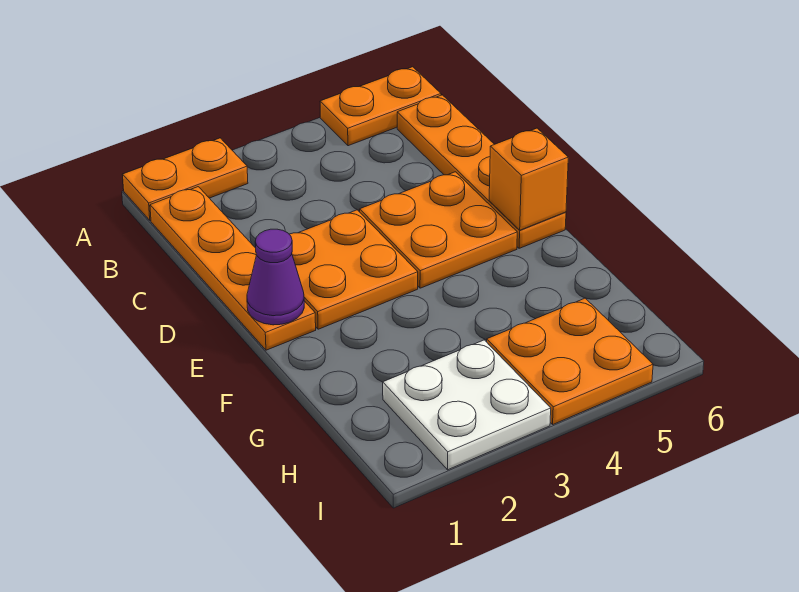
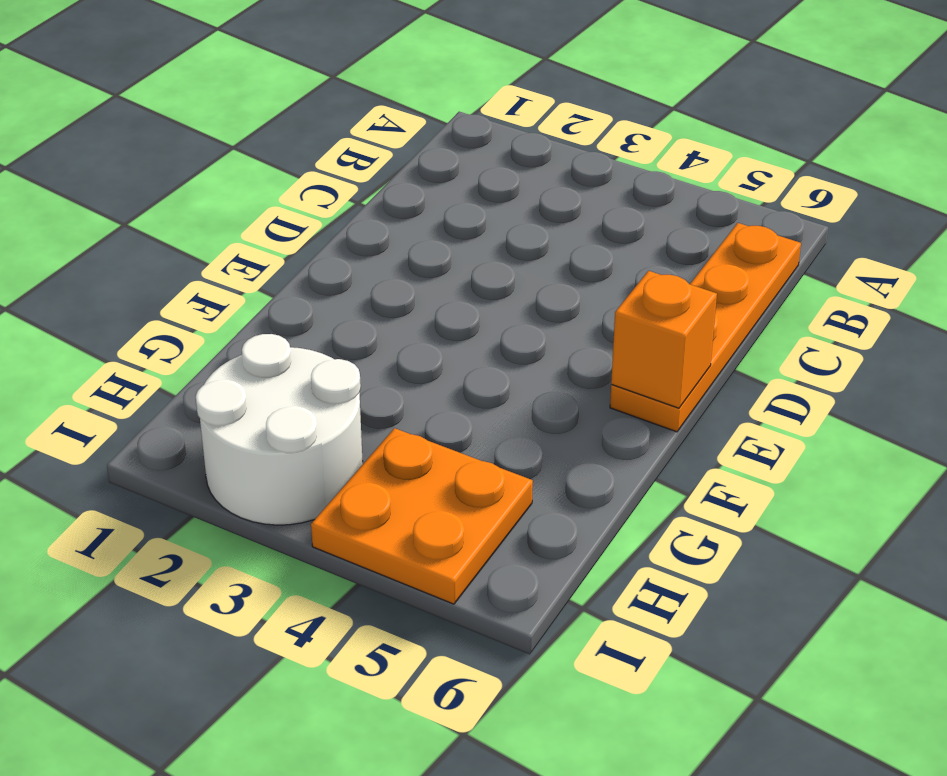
white round brick H2:I3 level 1 -> white plate H2:I3 level 1
none -> orange plate A1:A2 level 1
none -> orange plate A5:A6 level 1

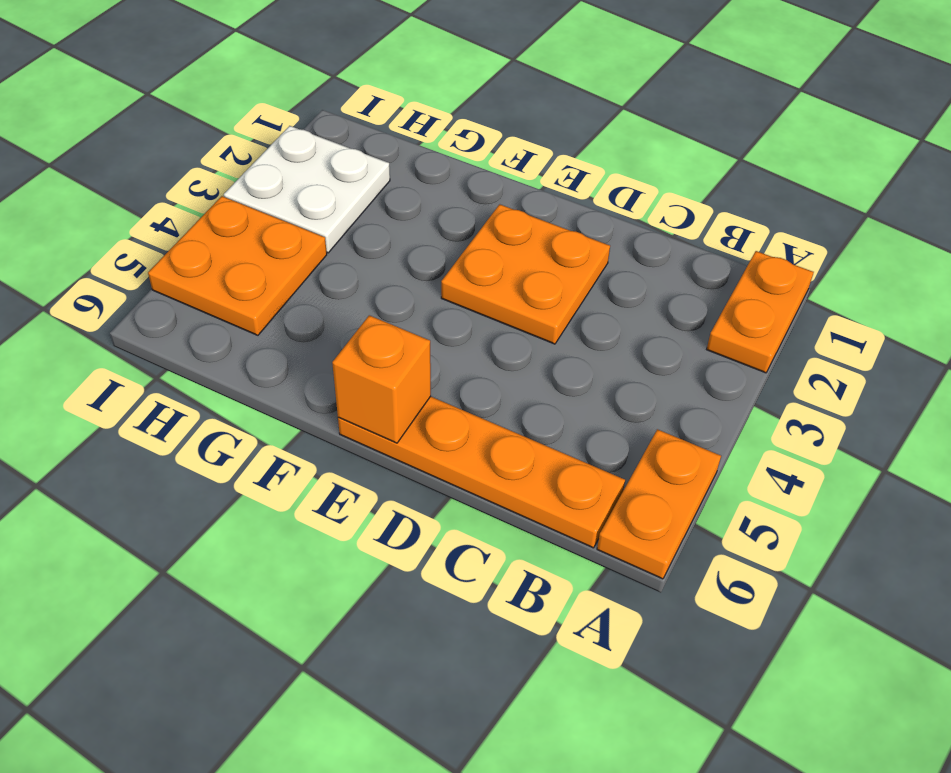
none -> orange plate B1:E1 level 1
none -> orange plate D4:E5 level 1

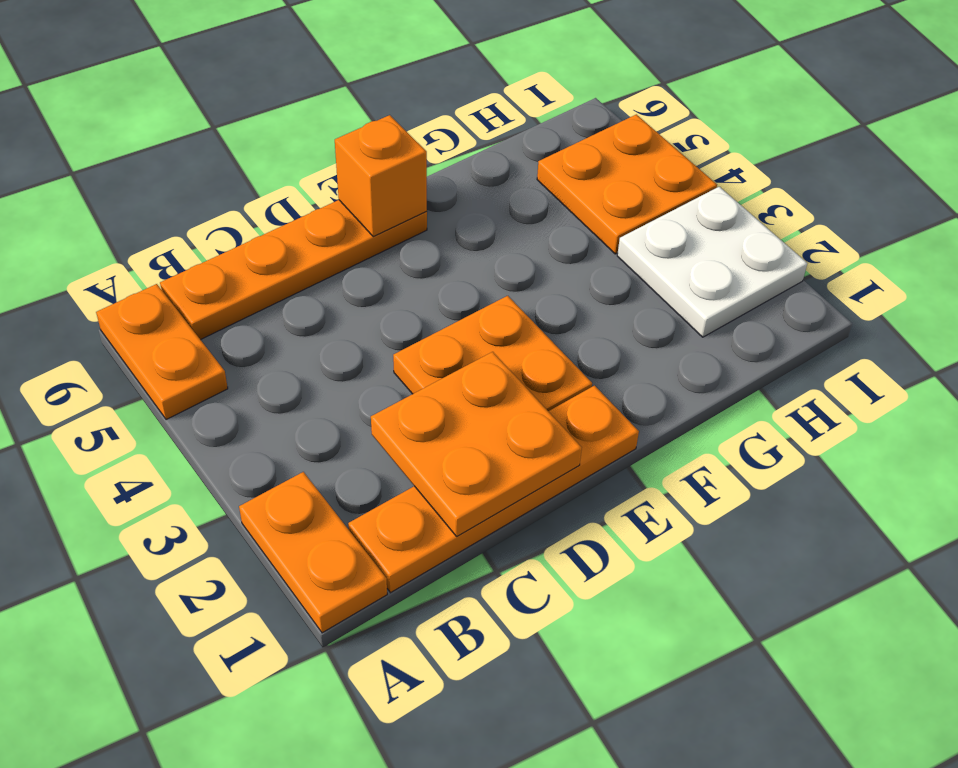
orange plate C1:D2 level 2 -> orange plate D4:E5 level 1
none -> purple cone E1 level 2

